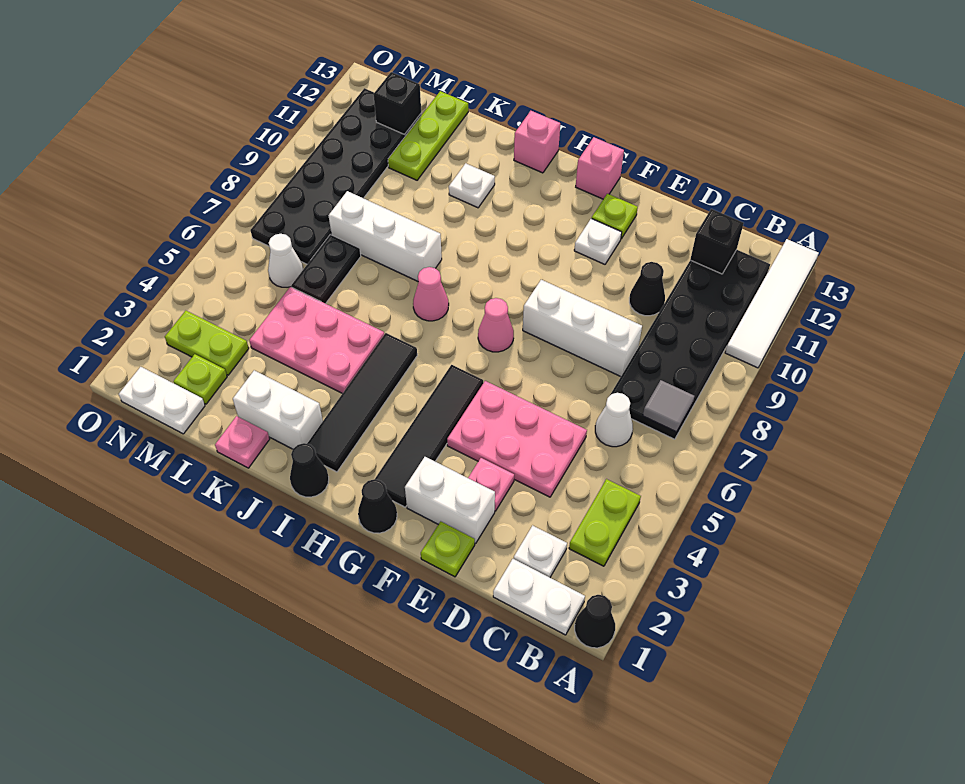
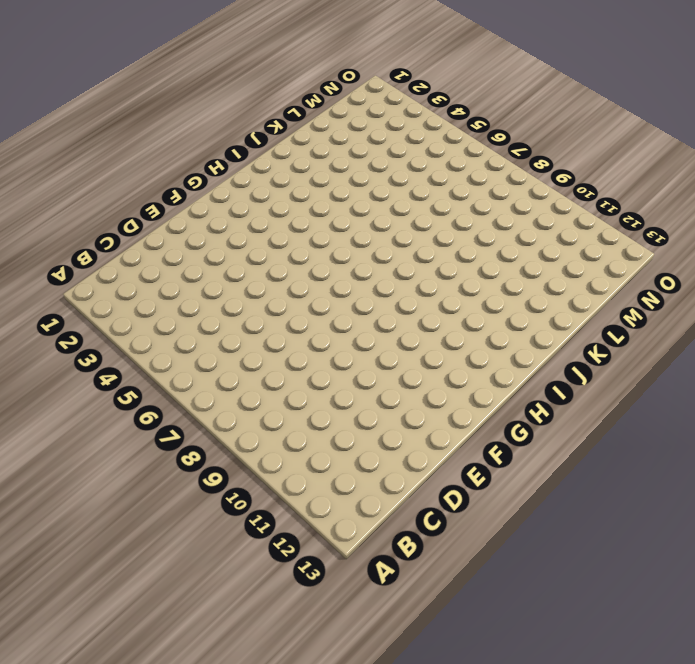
none -> black cone A1 level 1
none -> white tile A10:A13 level 1
none -> white plate B1:C1 level 1
none -> lime plate B3:B4 level 1

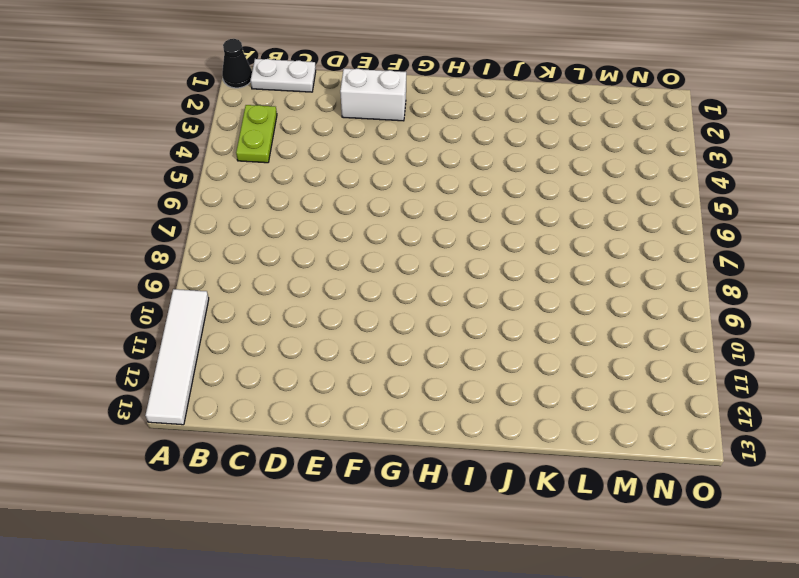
none -> black plate B7:C12 level 1
none -> white plate C2 level 1
none -> white cone C6 level 1
none -> pink plate D4:F5 level 1

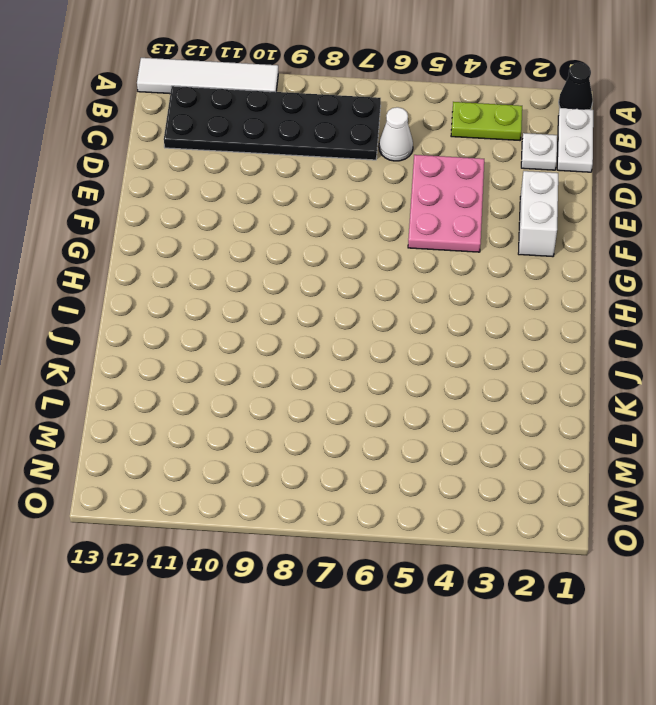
none -> white brick D8:F8 level 1
none -> black cone D10 level 1
none -> lime plate E1 level 1
none -> pink plate E3 level 1

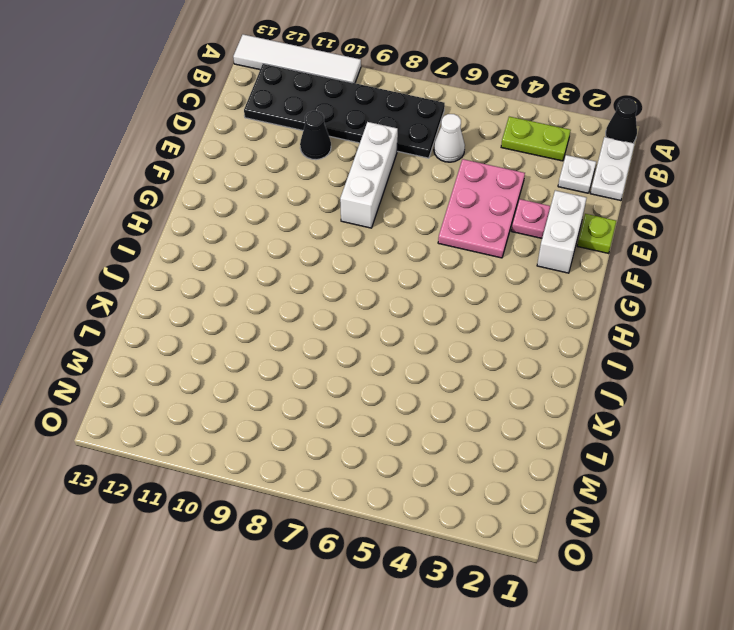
none -> white plate F11 level 1
none -> lime plate F12 level 1
none -> black cone G1 level 1
none -> black tile G2:G5 level 1

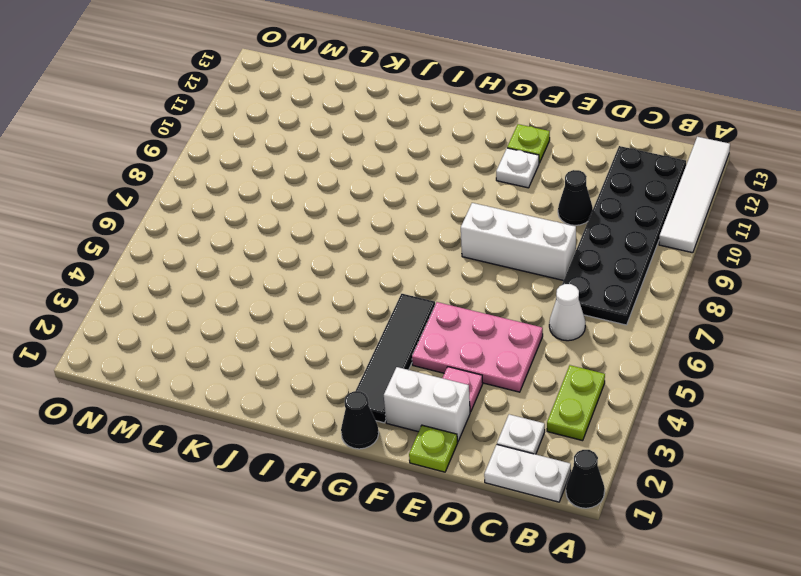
none -> pink cone G7 level 1
none -> pink brick G13 level 1
none -> black cone I1 level 1
none -> black tile I2:I5 level 1

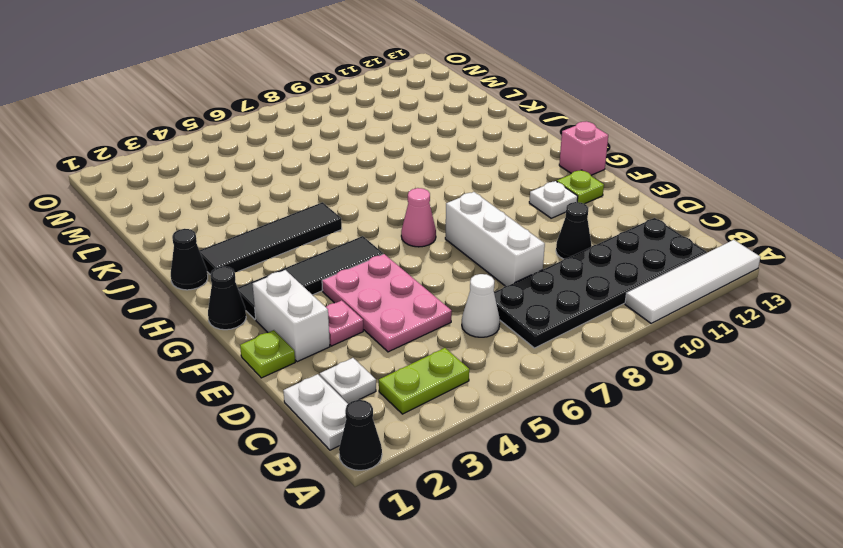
none -> pink cone I7 level 1
none -> pink brick I13 level 1
none -> white brick J2:K2 level 1
none -> pink plate J4:L5 level 1

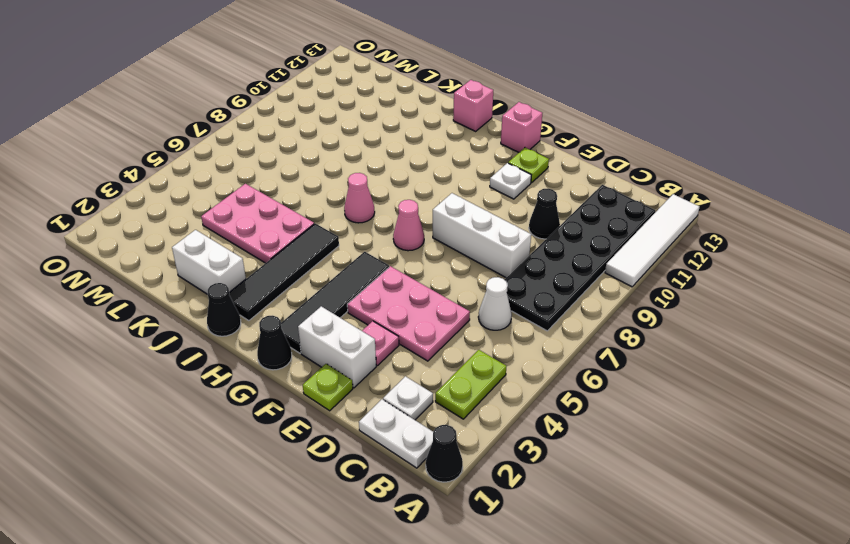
none -> white brick J8:L8 level 1
none -> white plate J11 level 1
none -> pink plate K1 level 1
none -> black plate L6:L7 level 1

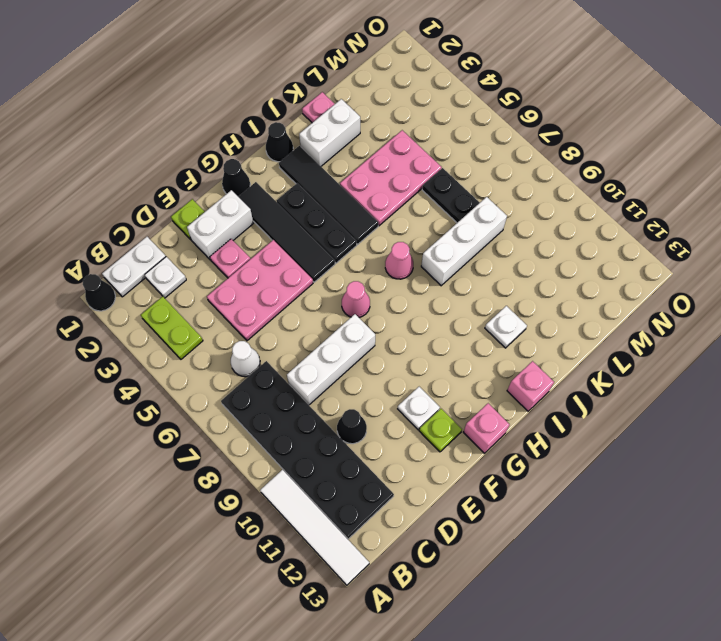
black plate H3:H5 level 1 -> none
none -> lime plate L11:L13 level 1
none -> white plate M1:N1 level 1
none -> lime plate M2 level 1
none -> lime plate M3:N3 level 1

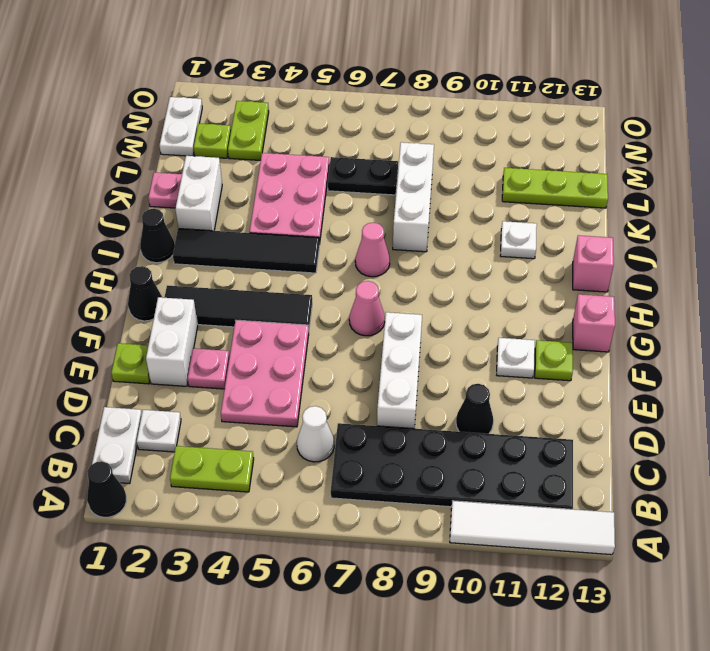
none -> white cone M6 level 1
none -> black plate M7:N12 level 1
none -> grey tile B7 level 2
none -> black brick C12 level 2

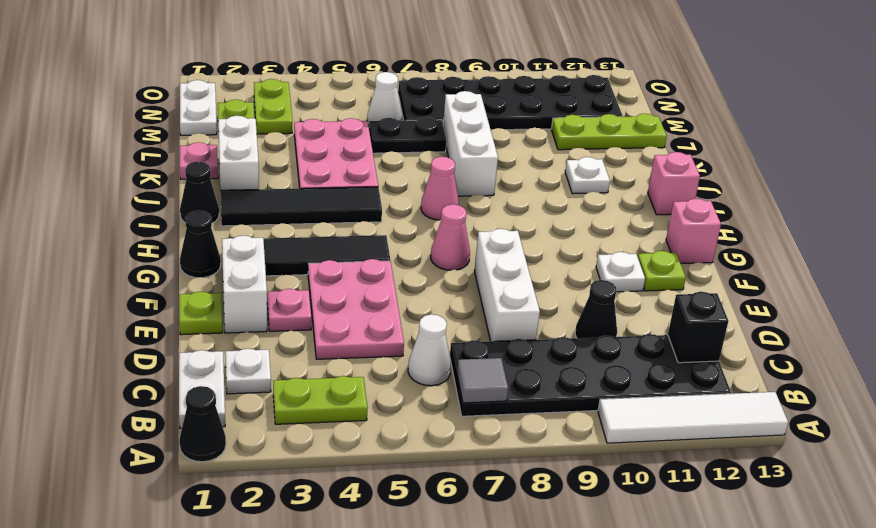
none -> black brick M12 level 2

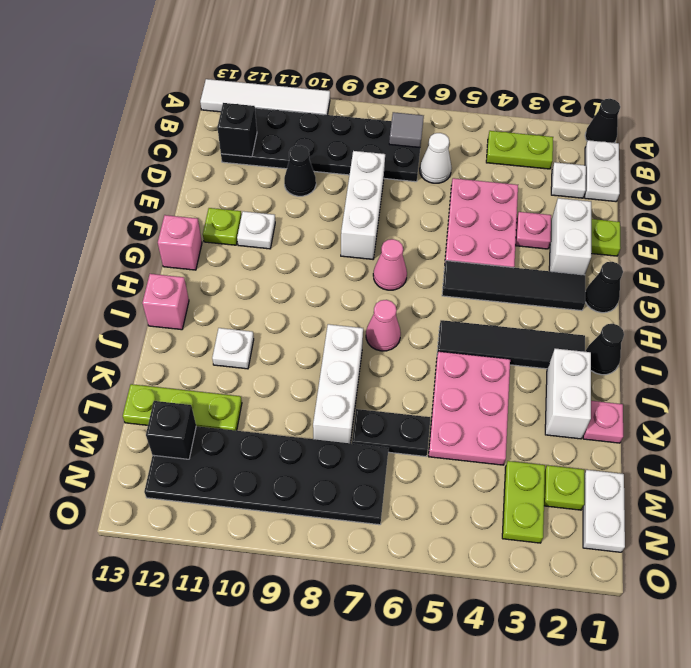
none -> white cone M6 level 1

